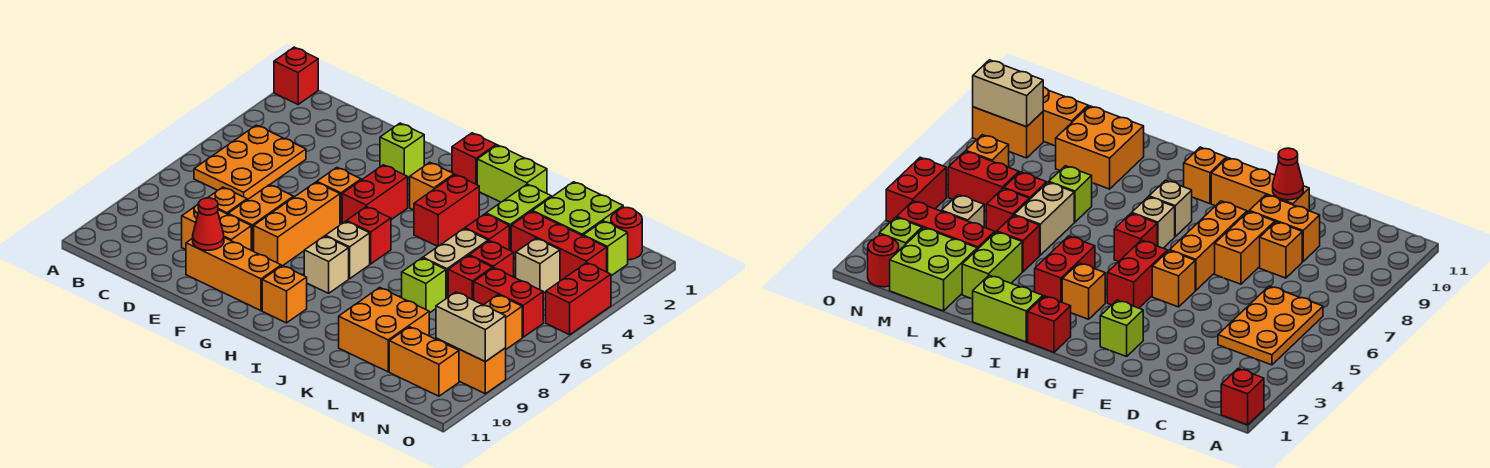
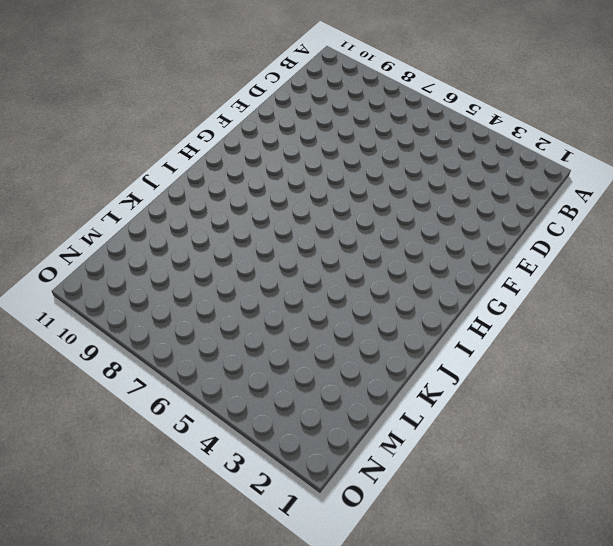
none -> red brick A1 level 1
none -> orange plate B4:C6 level 1
none -> orange brick D8 level 1
none -> orange brick D9:E9 level 1

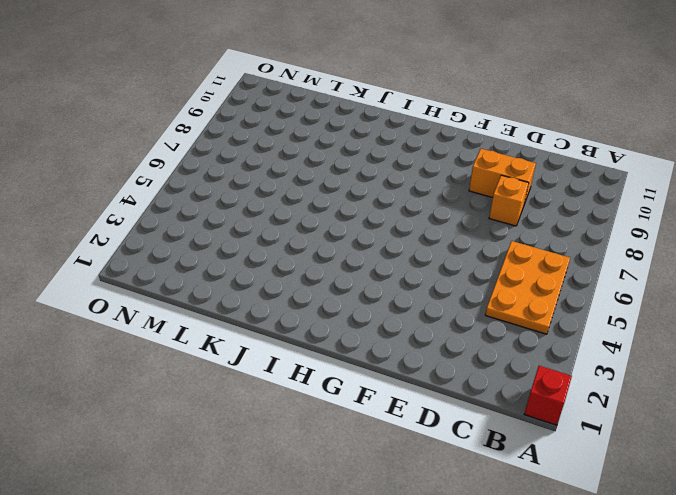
none -> orange brick E7:E8 level 1
none -> orange brick E10:G10 level 1
none -> lime brick F2 level 1
none -> orange brick F5 level 1

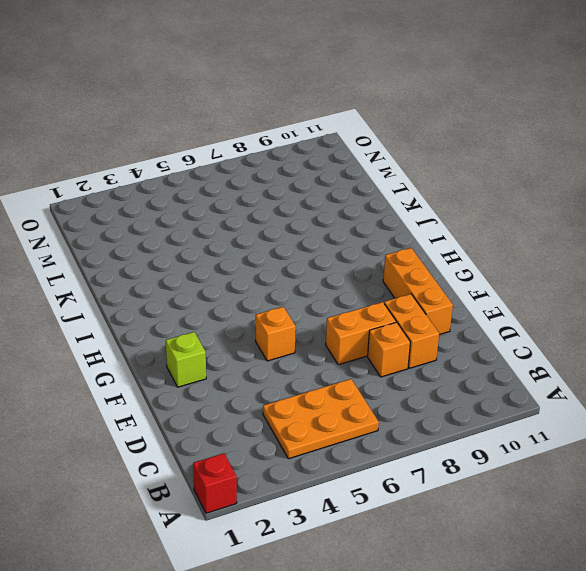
none -> orange brick F6:F8 level 1
none -> red brick G4:G5 level 1
none -> red brick H1 level 1
none -> orange brick H3 level 1

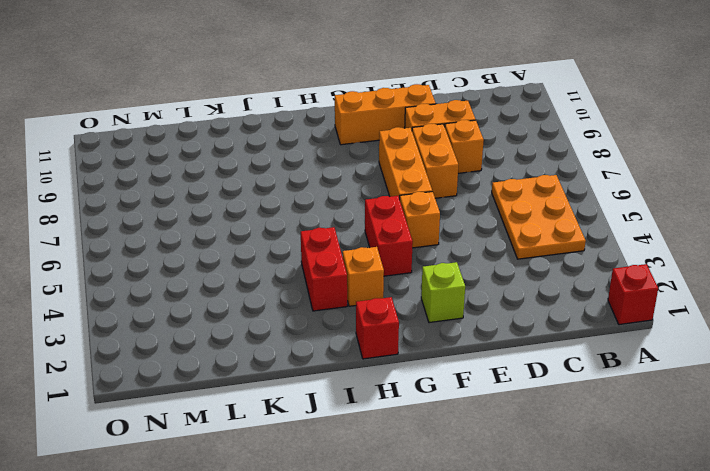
none -> red brick H6 level 1
none -> tan brick H7 level 1
none -> tan brick H8 level 1
none -> orange brick H10 level 1

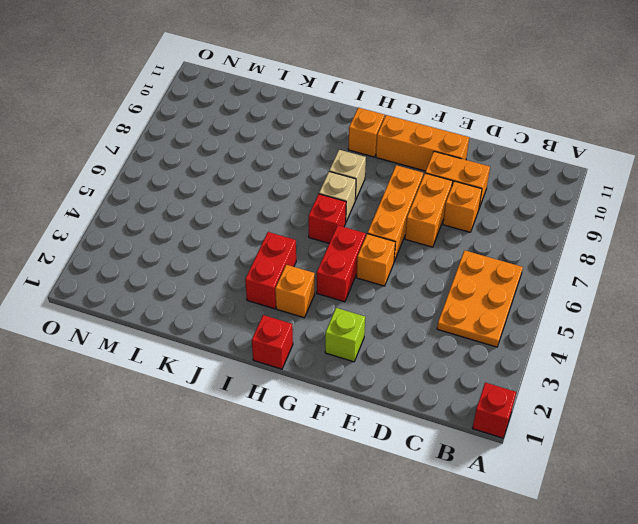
none -> lime brick I1:J1 level 1
none -> lime brick K2:K3 level 1
none -> red brick K4 level 1
none -> tan brick K5:K6 level 1

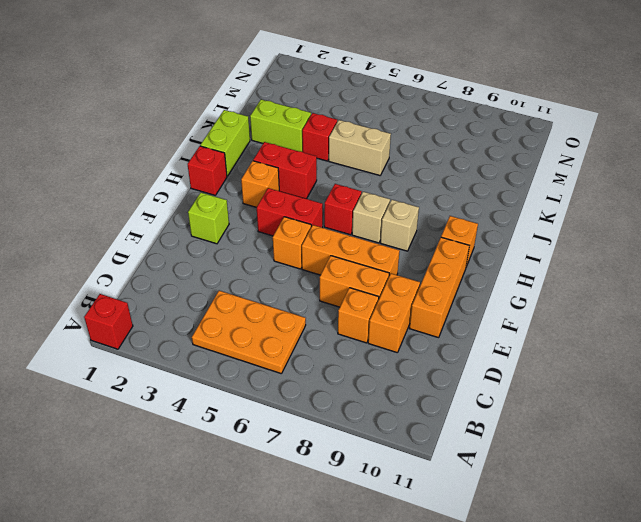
none -> lime brick K7 level 1
none -> orange brick K9:L10 level 1
none -> lime brick L1:M2 level 1
none -> red brick L3:N3 level 1

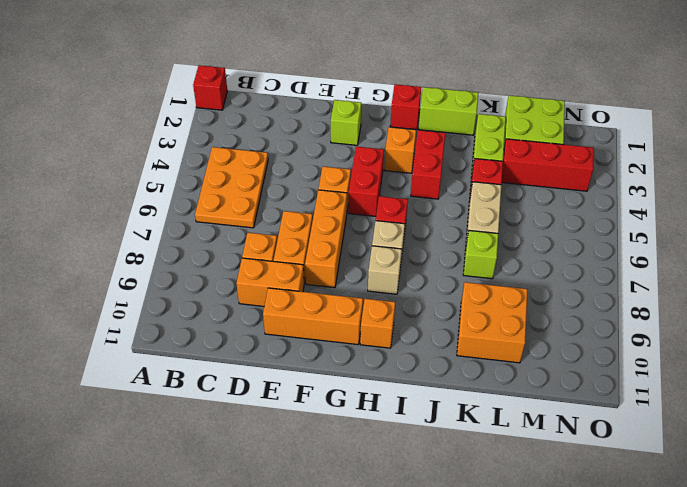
none -> red brick L5 level 1
none -> red brick L6 level 1
none -> tan brick M4 level 1
none -> red brick M6:N6 level 1

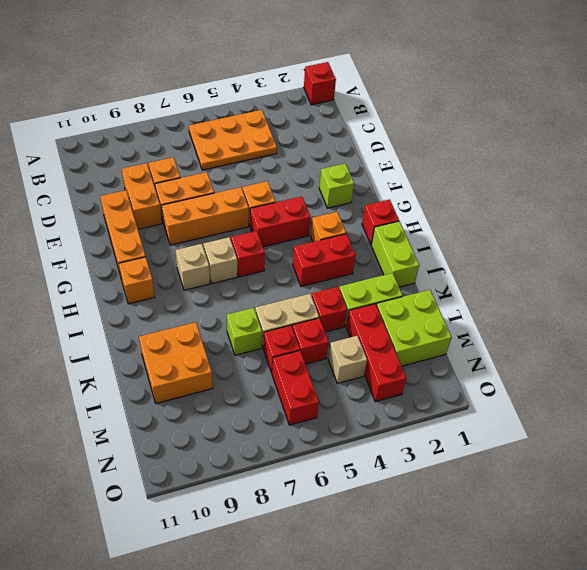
none -> orange brick M10:N10 level 1
none -> red round brick N1 level 1
none -> lime brick N2 level 1
none -> orange brick N7 level 1

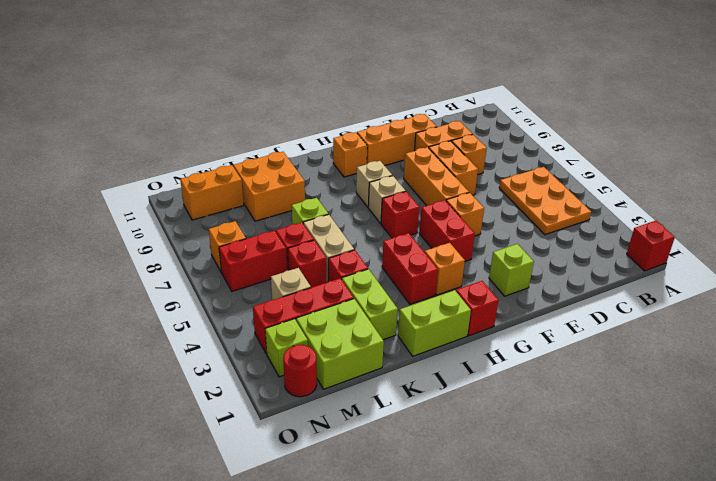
none -> orange brick N9:O9 level 1
none -> red brick O4:O5 level 1
none -> red cone E10 level 2
none -> tan brick N9:O9 level 2

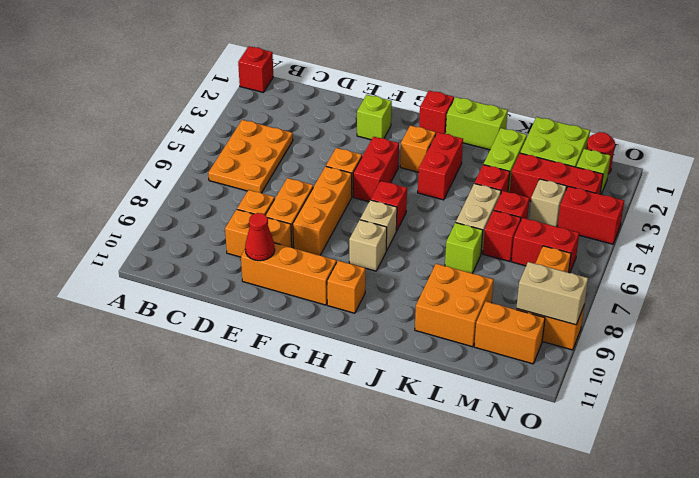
red brick N4:O4 level 1 -> red brick O4:O5 level 1

